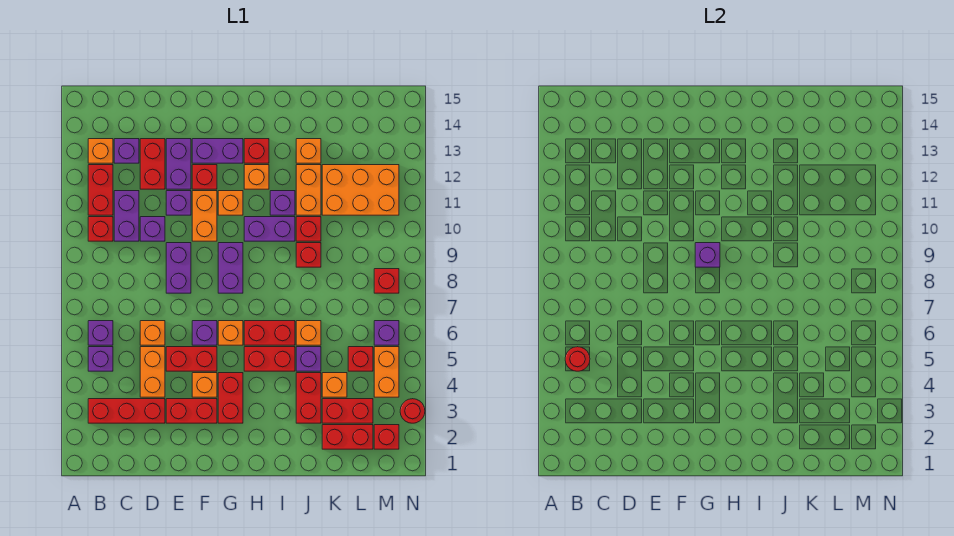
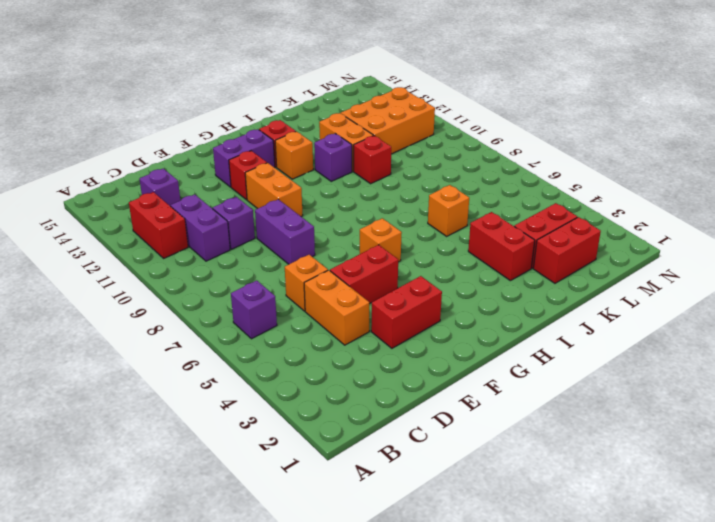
none -> red brick B3:D3 level 1
none -> purple brick B5 level 1
none -> red brick B10 level 1
none -> orange brick B13 level 1

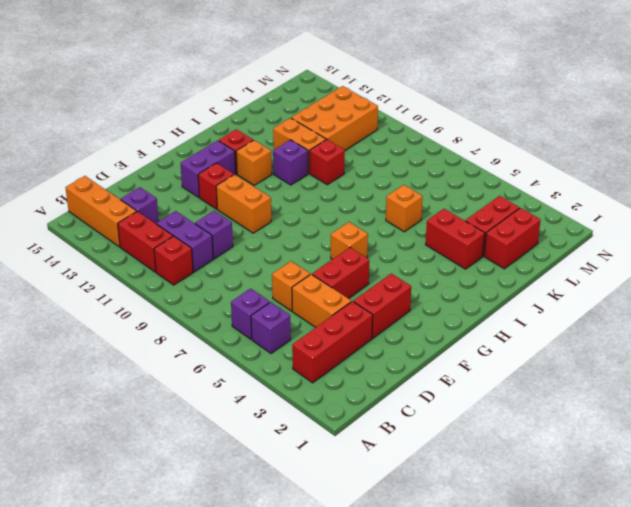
orange brick B13:B15 level 1 -> orange brick B13 level 1
none -> red brick D12:D13 level 1
none -> purple brick E8:E9 level 1
none -> purple brick E11 level 1
none -> purple brick E12:E13 level 1

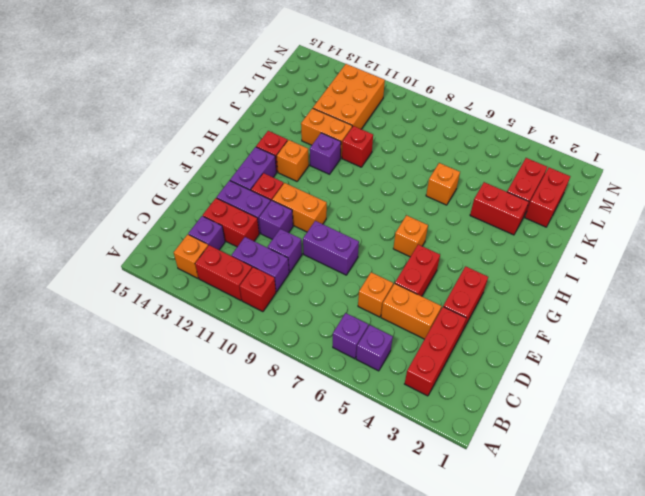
none -> orange brick F4 level 1
none -> purple brick F6 level 1
none -> red brick G3:G4 level 1
none -> purple brick G8:G9 level 1

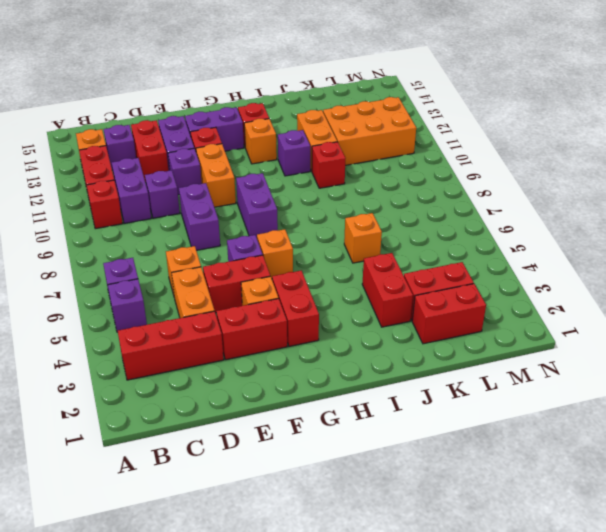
none -> orange brick G11 level 1
none -> red brick H5:I5 level 1
none -> red brick H6:I6 level 1
none -> purple brick H10:I10 level 1

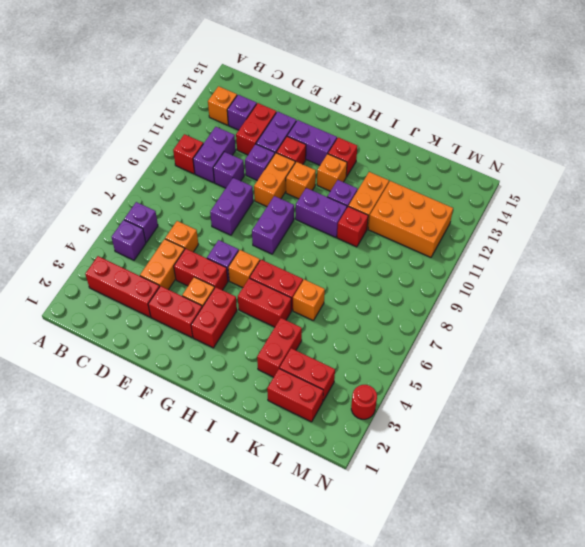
none -> red brick B11:B12 level 1
none -> purple brick J5 level 1
none -> red brick J9 level 1
none -> orange brick J13 level 1

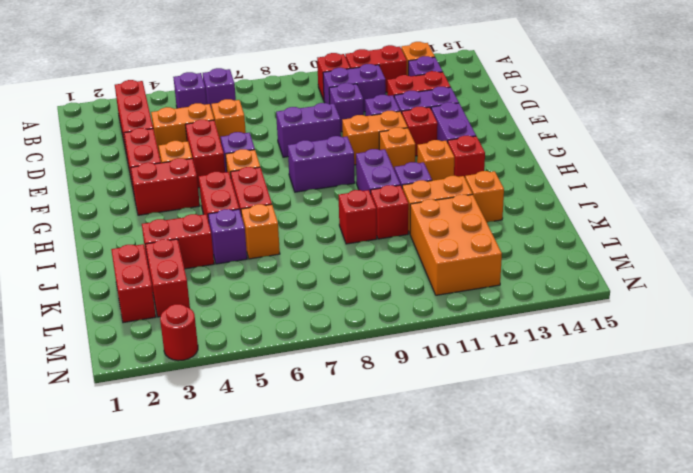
none -> orange brick K4 level 1
none -> red brick L5 level 1
none -> red brick M2 level 1
none -> orange brick M4:M5 level 1

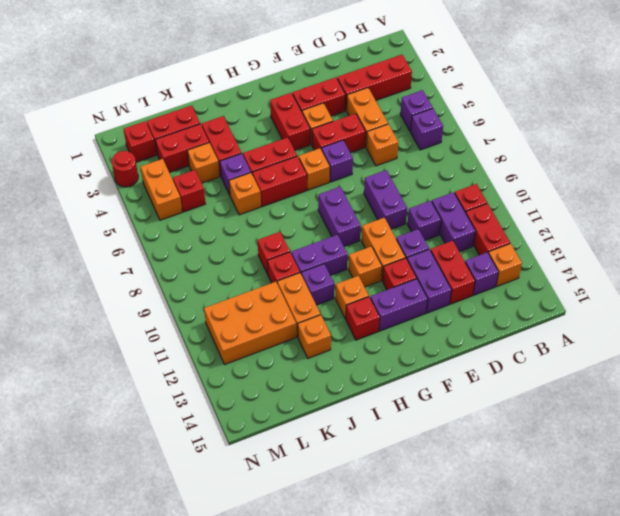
none -> purple brick M6 level 1
none -> red brick M8 level 1
none -> red round brick B5 level 2
none -> purple brick G9 level 2

